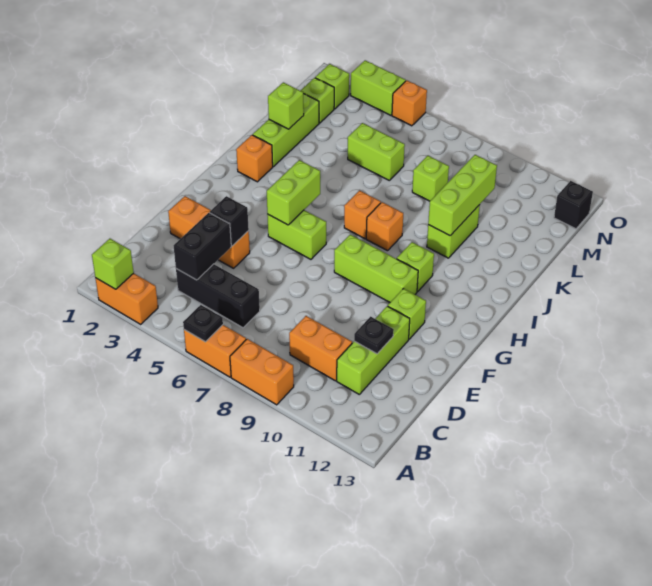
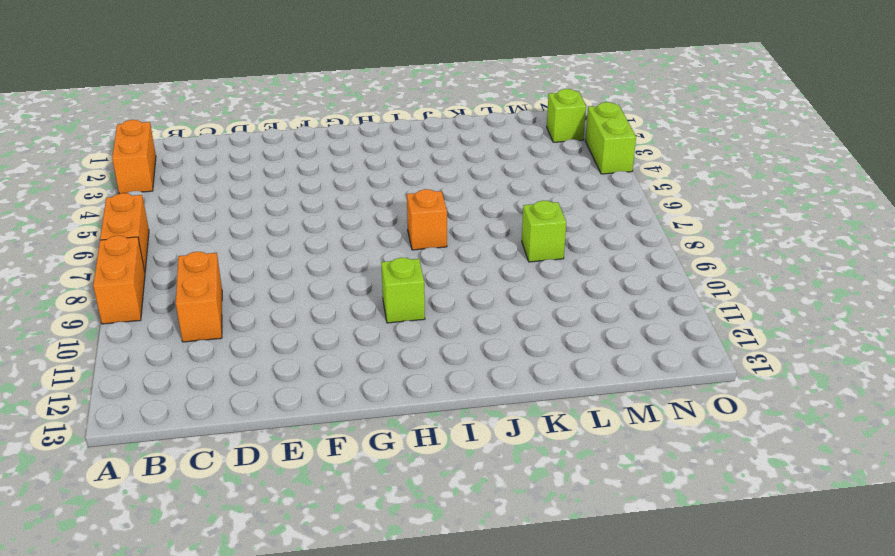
none -> black brick C4:C6 level 1
none -> lime brick C11:E11 level 1
none -> orange brick E2:E4 level 1
none -> lime brick F11 level 1

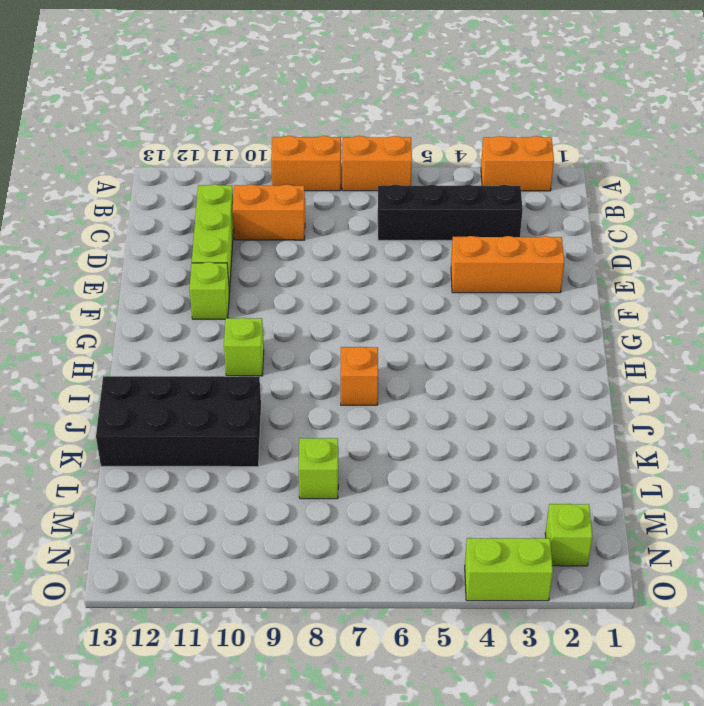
black brick C3:C6 level 1 -> black brick C4:C6 level 1
black brick J10:K13 level 1 -> lime brick J10:K10 level 1
none -> lime brick G5:G6 level 1
none -> lime brick G8:G10 level 1
none -> orange brick I2 level 1
none -> orange brick I8 level 1

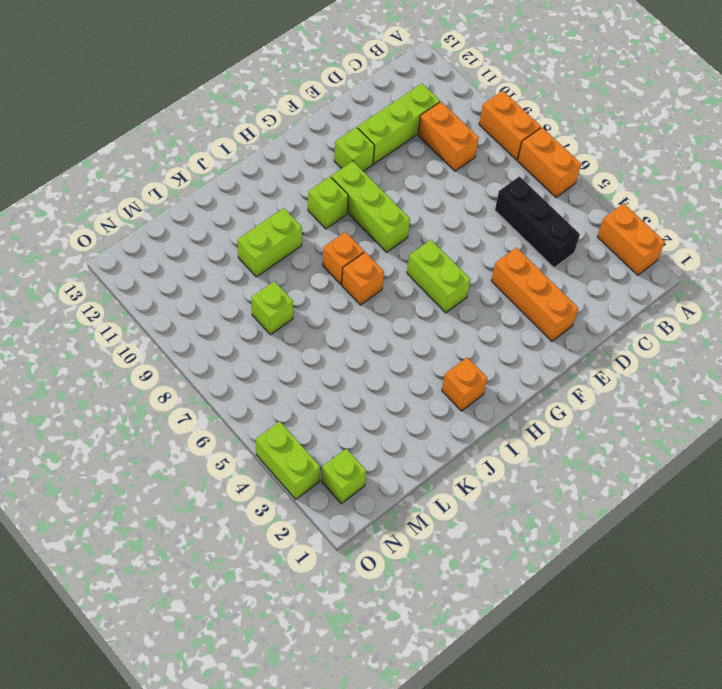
none -> lime brick J2:L2 level 1
none -> lime brick L5:L6 level 1
none -> lime brick M2 level 1
none -> black brick N13 level 1

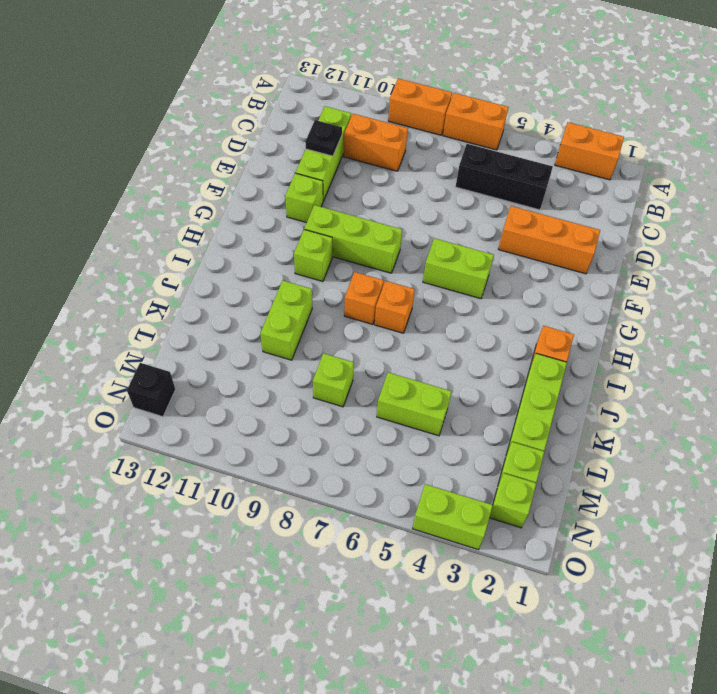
none -> orange brick O5 level 1
none -> lime brick A2 level 2
none -> black plate A6 level 2
none -> black brick C4:D4 level 2

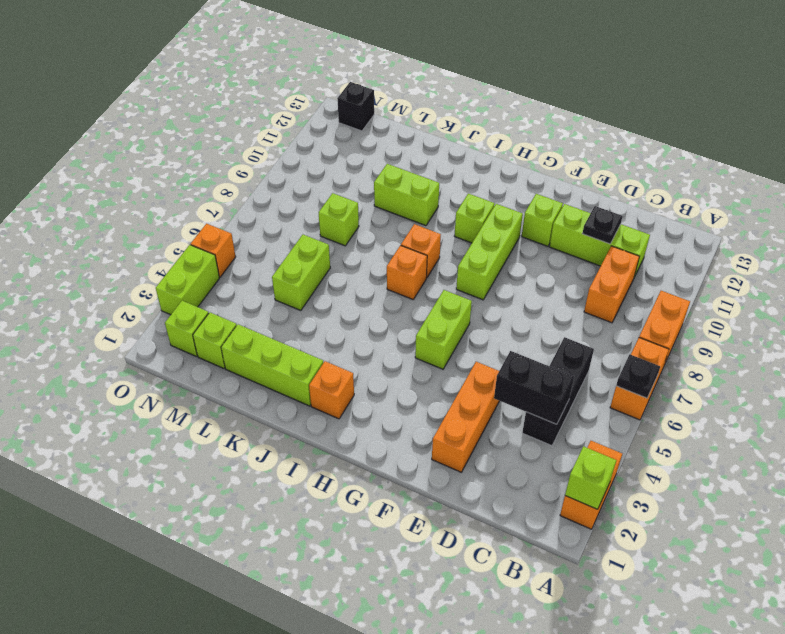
none -> black brick E4 level 2
none -> lime brick G5:H5 level 2
none -> lime brick J10:L10 level 2
none -> lime brick K2 level 2

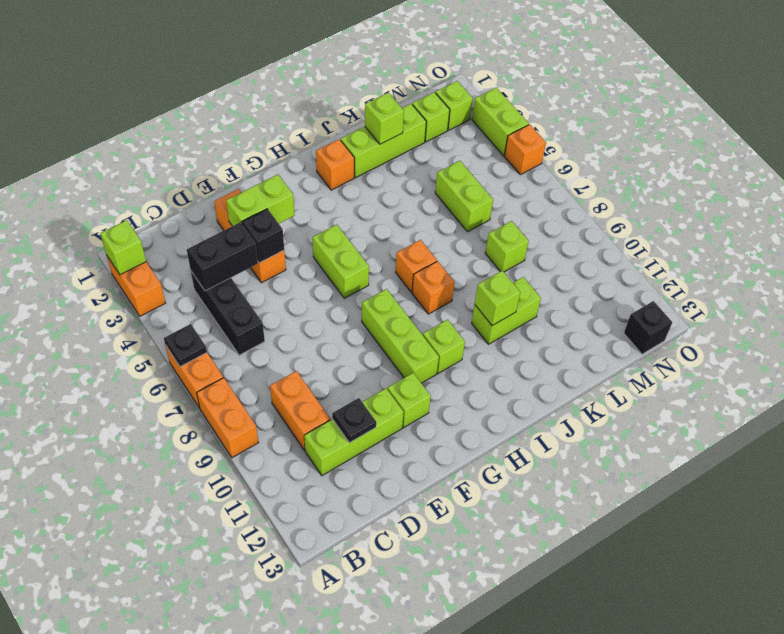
lime brick E3:F3 level 2 -> lime brick G5:H5 level 2
lime brick J10 level 2 -> lime brick J10:L10 level 2

